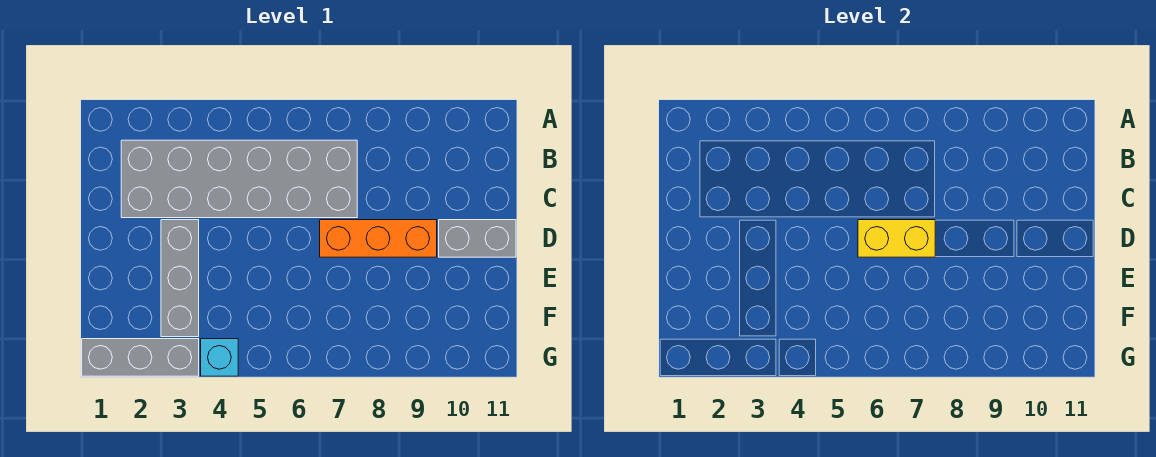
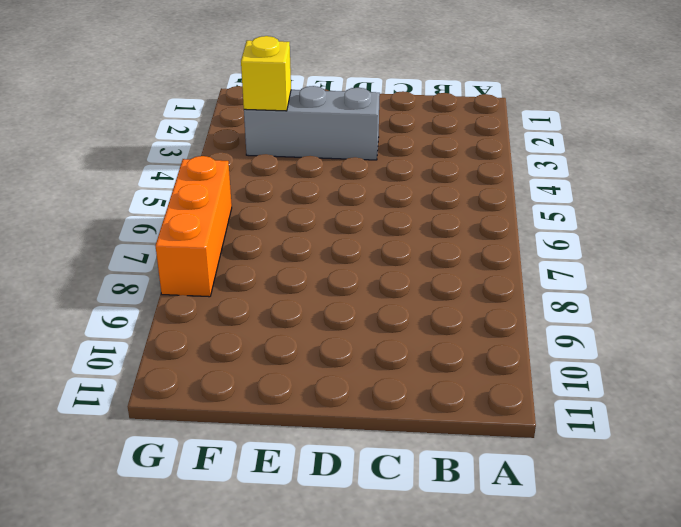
yellow brick F3 level 2 -> none
orange brick G6:G8 level 1 -> orange brick D7:D9 level 1
none -> grey brick B2:C7 level 1
none -> grey brick D10:D11 level 1

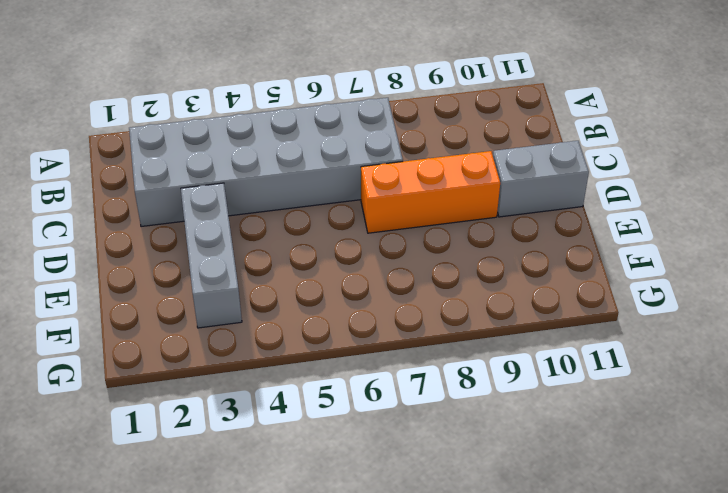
none -> grey brick G1:G3 level 1
none -> cyan brick G4 level 1

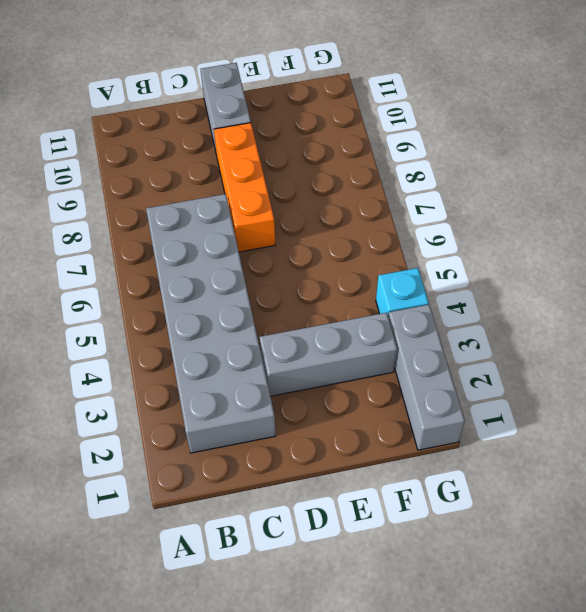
none -> yellow brick D6:D7 level 2

